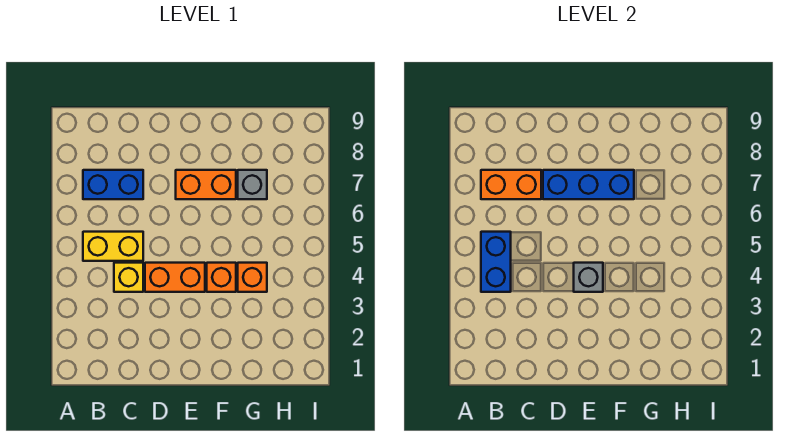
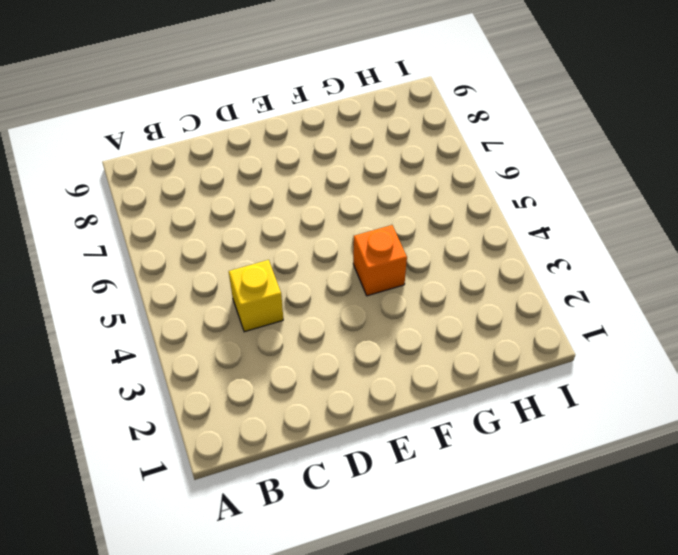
none -> yellow brick B5:C5 level 1
none -> blue brick B7:C7 level 1
none -> orange brick D4:E4 level 1

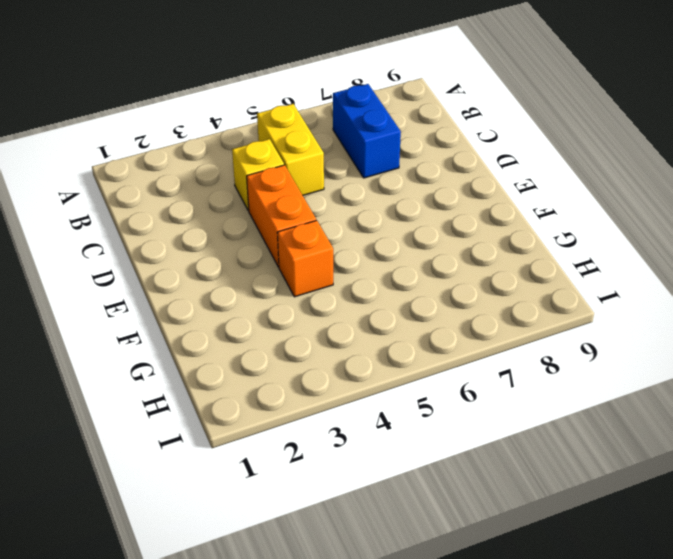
none -> orange brick E7:F7 level 1
none -> orange brick G4 level 1
none -> grey brick G7 level 1

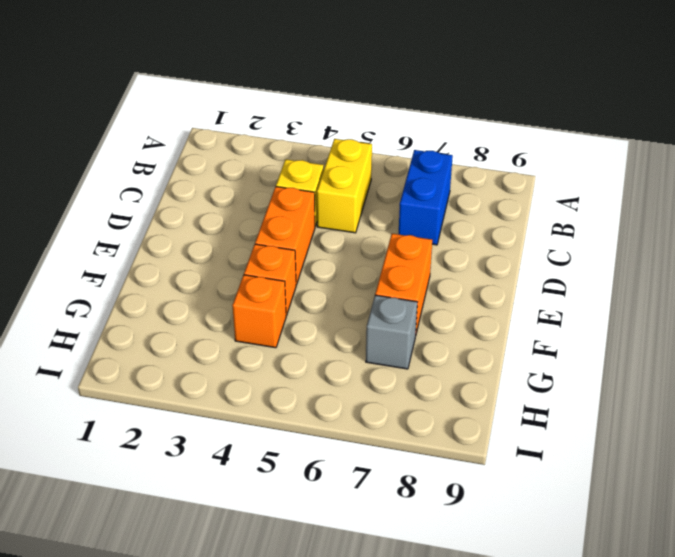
none -> blue brick B4:B5 level 2
none -> orange brick B7:C7 level 2
none -> blue brick D7:F7 level 2

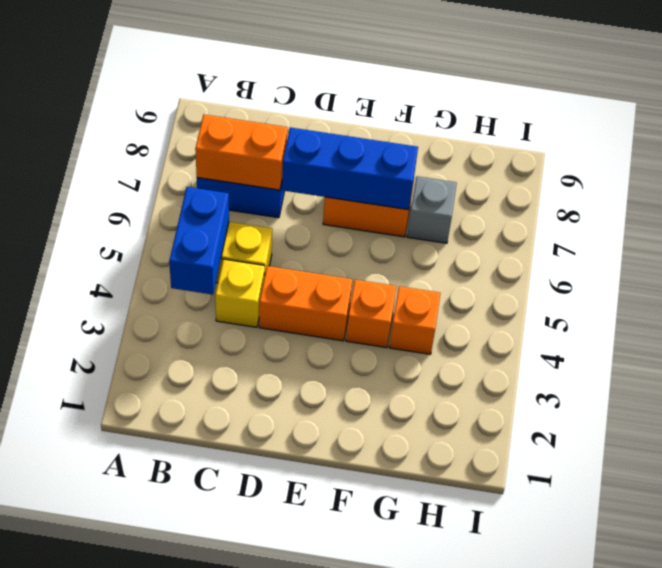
none -> grey brick E4 level 2

